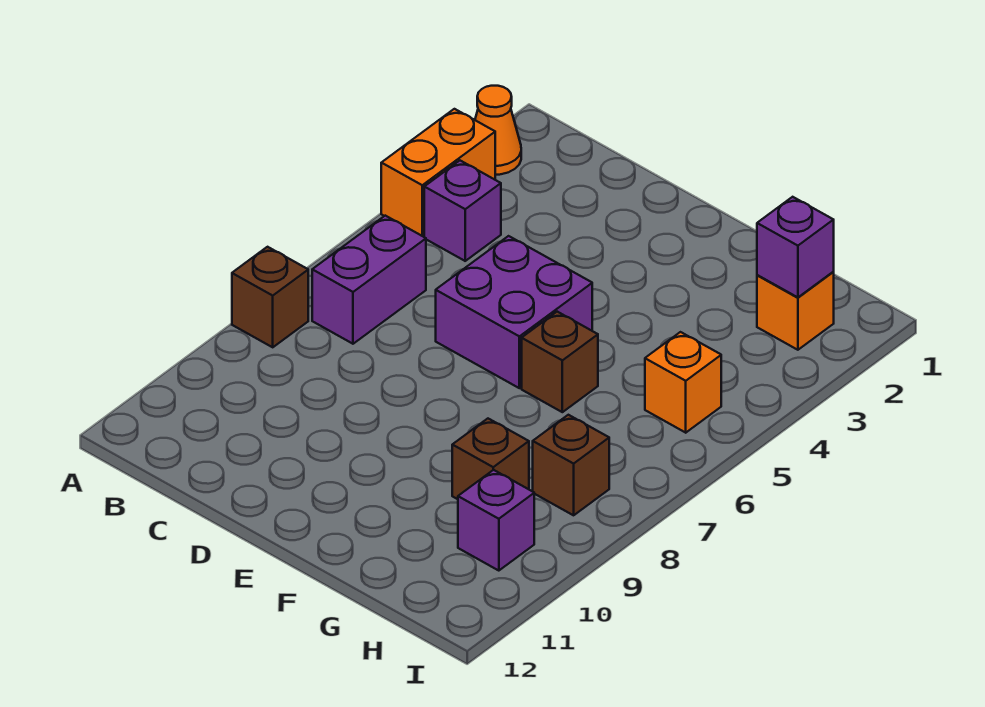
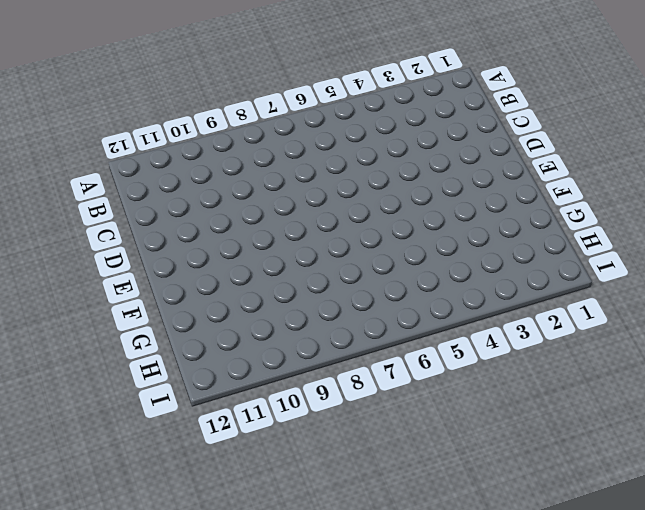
none -> orange cone A2 level 1
none -> orange brick A3:A4 level 1
none -> brown brick A8 level 1

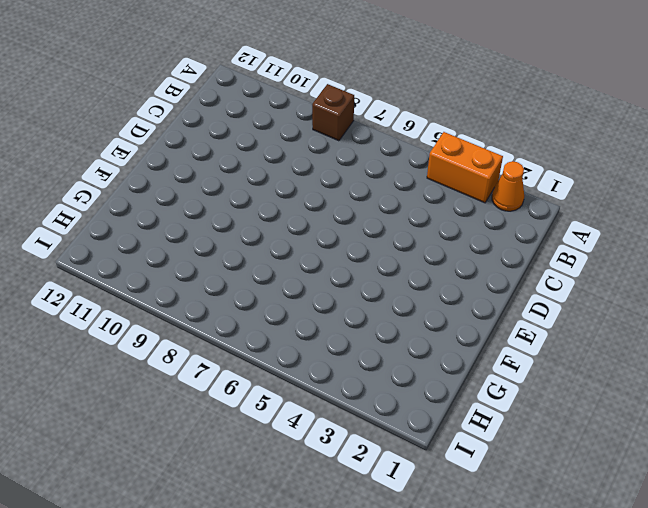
none -> purple brick B4 level 1
none -> purple brick B6:B7 level 1
none -> purple brick D5:E6 level 1

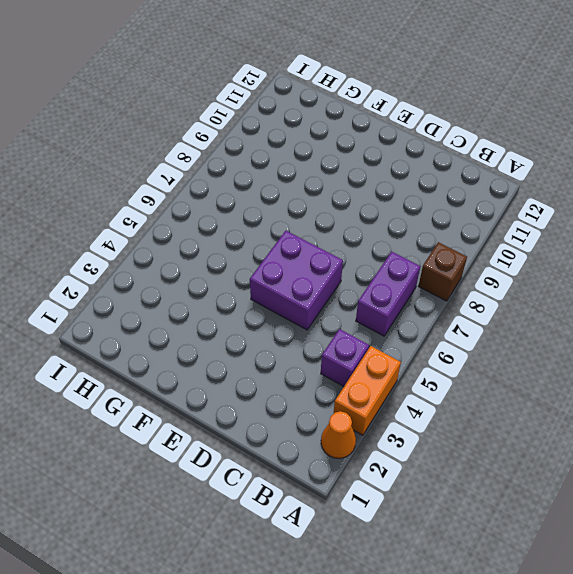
none -> brown brick F6 level 1
none -> brown brick G9 level 1
none -> orange brick H2 level 1

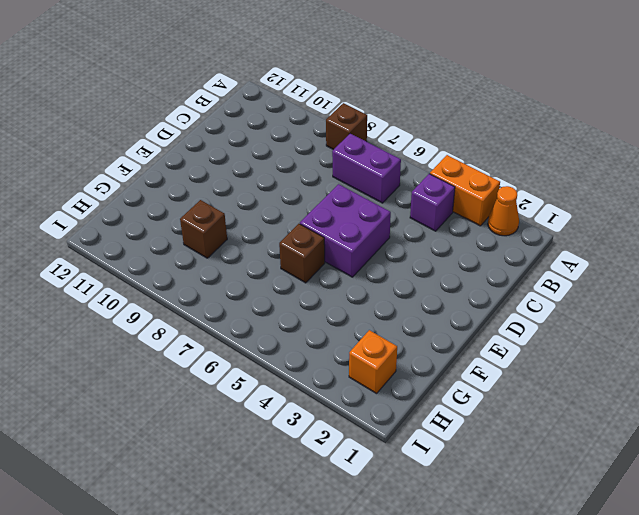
none -> orange brick H5 level 1
none -> brown brick H8 level 1
none -> purple brick H10 level 1

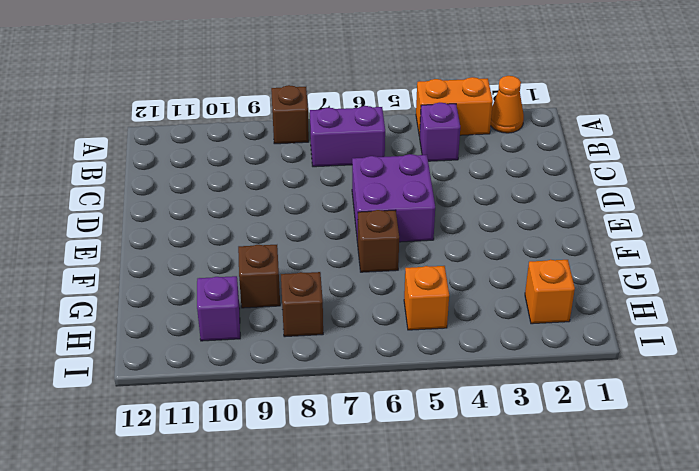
none -> purple brick H2 level 2

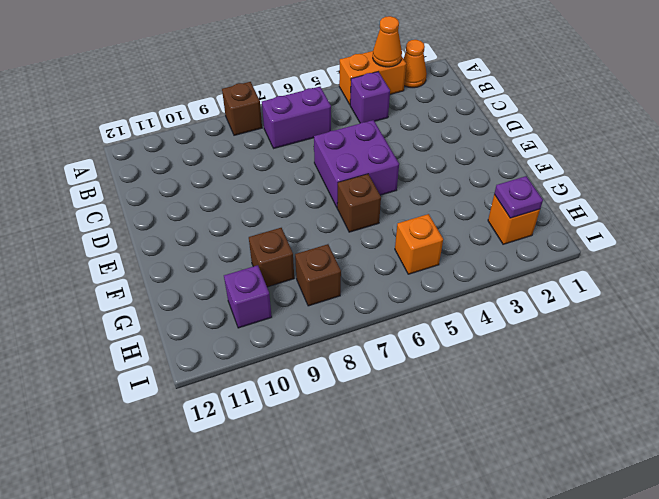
orange cone A3 level 2 -> none
purple plate H2 level 2 -> purple brick H2 level 2

